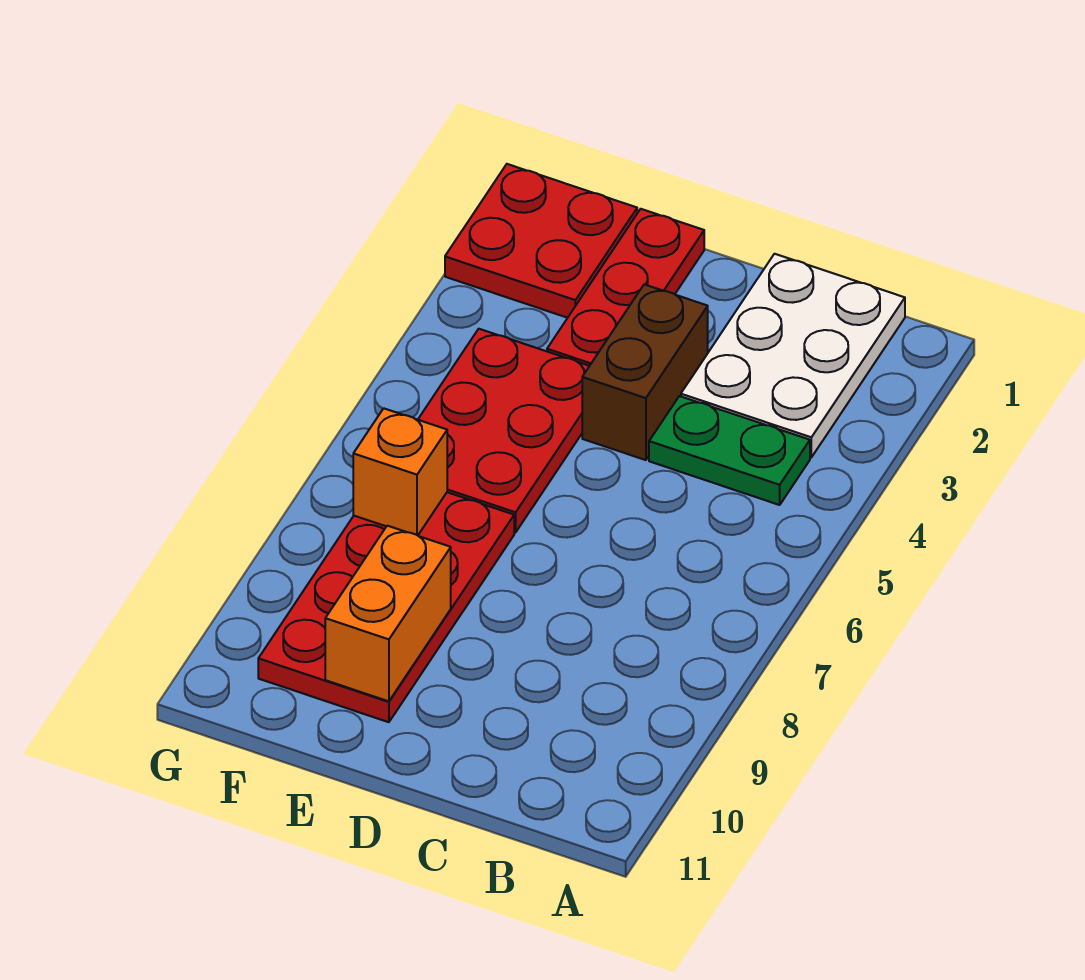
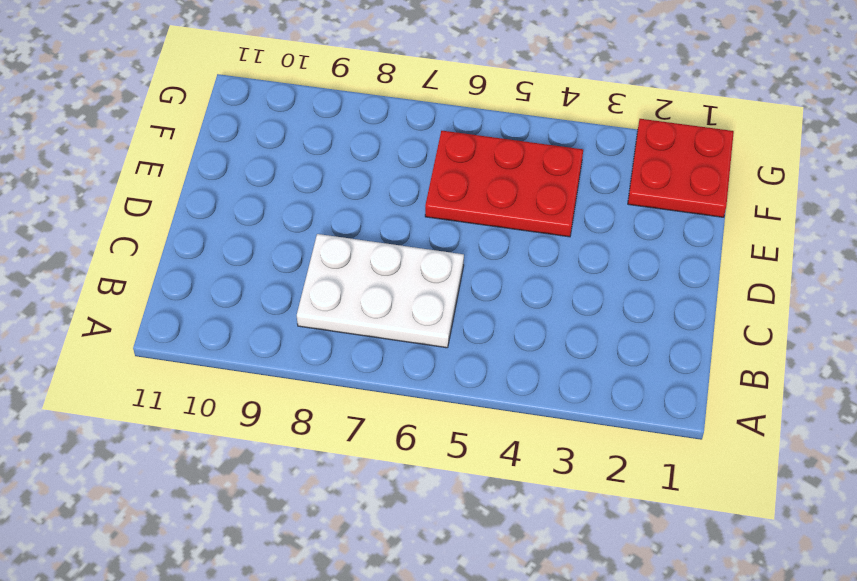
white plate B6:C8 level 1 -> white plate B1:C3 level 1
none -> green plate B4:C4 level 1
none -> brown brick D3:D4 level 1

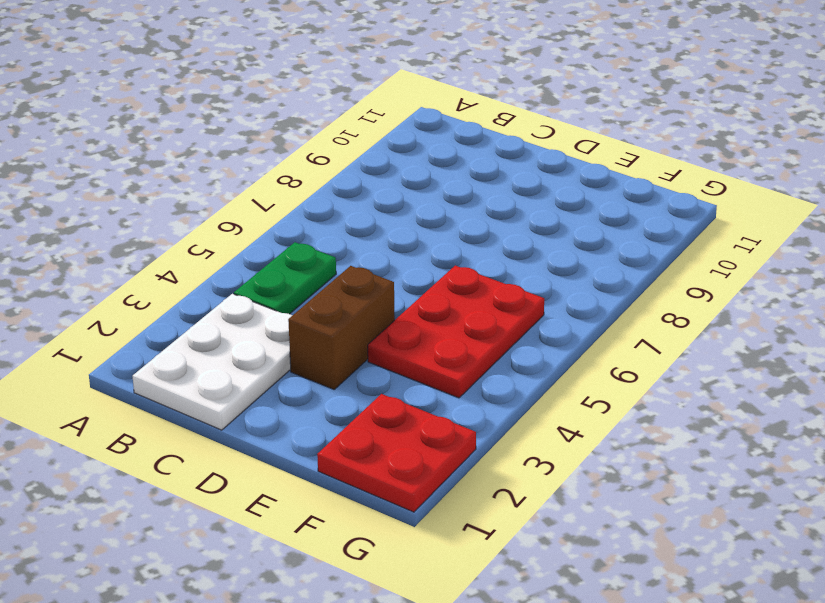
green plate B4:B5 level 1 -> green plate B4:C4 level 1
none -> red plate E1:E3 level 1
none -> red plate E7:F10 level 1

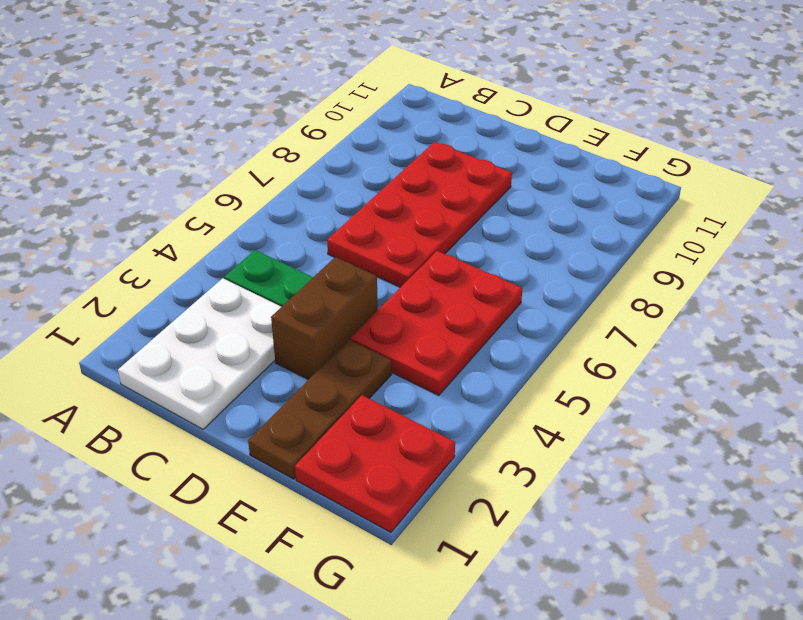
red plate C6:D9 level 1 -> red plate E7:F10 level 1
brown plate E1:E3 level 1 -> red plate E1:E3 level 1
none -> orange brick E9:E10 level 2
none -> orange brick F7 level 2

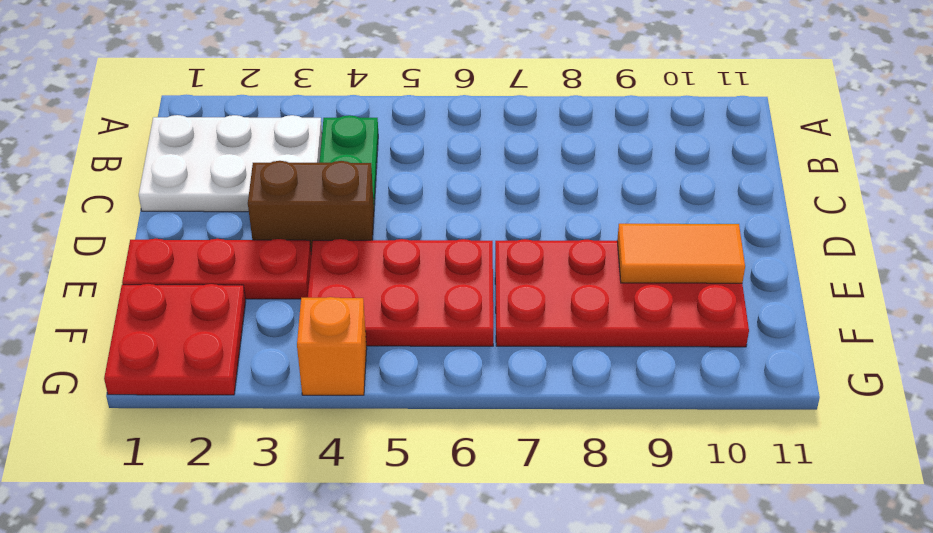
orange tile E9:E10 level 2 -> orange brick E9:E10 level 2
orange brick G4 level 1 -> orange brick F7 level 2

